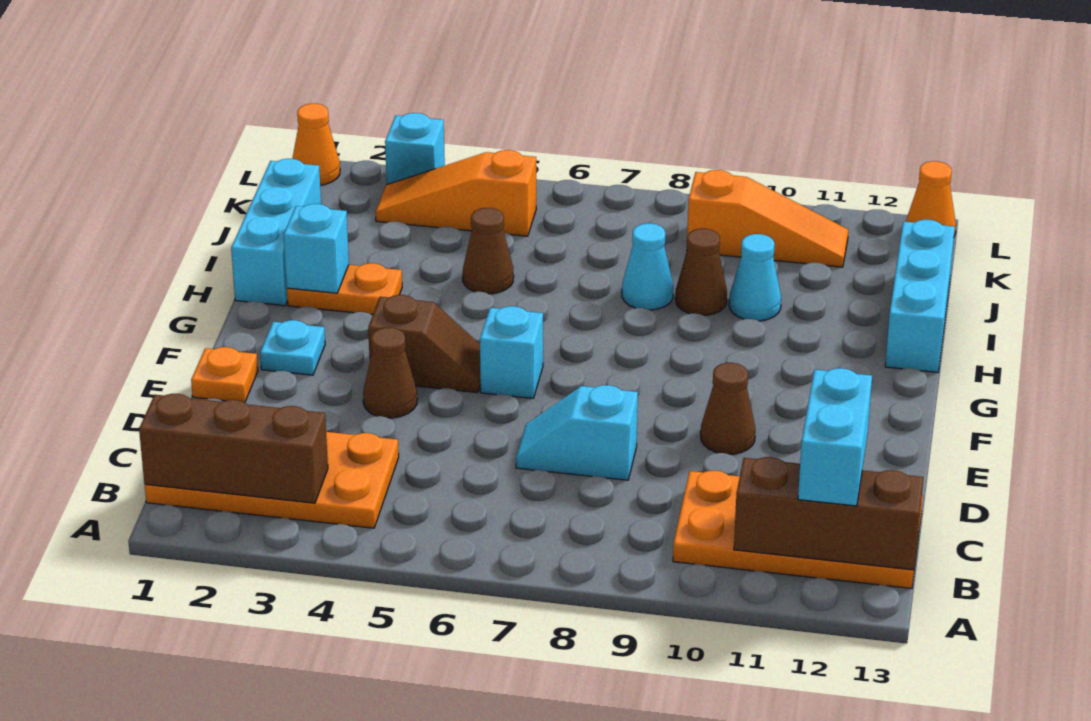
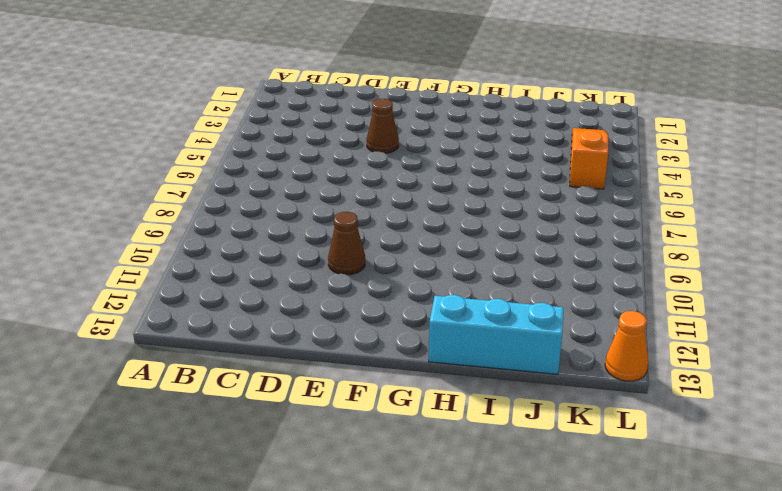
none -> orange plate B1:C4 level 1
none -> orange plate B10:C13 level 1
none -> cyan slope D7:D8 level 1 top 8

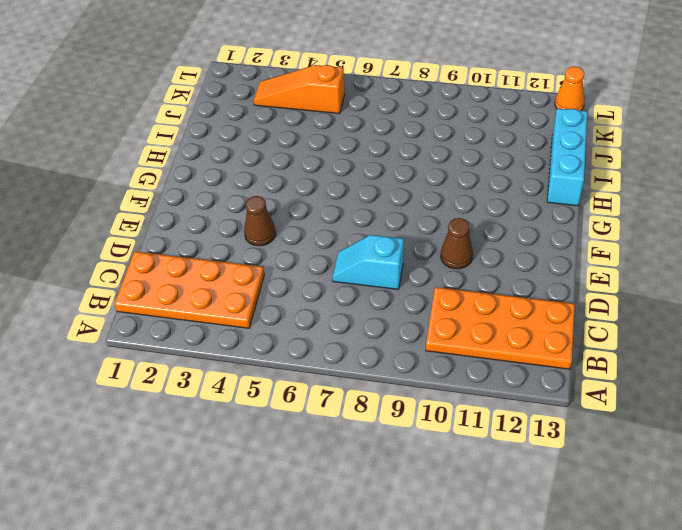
none -> orange plate E1 level 1
none -> cyan plate F2 level 1
none -> brown slope F4:F5 level 1 top 4

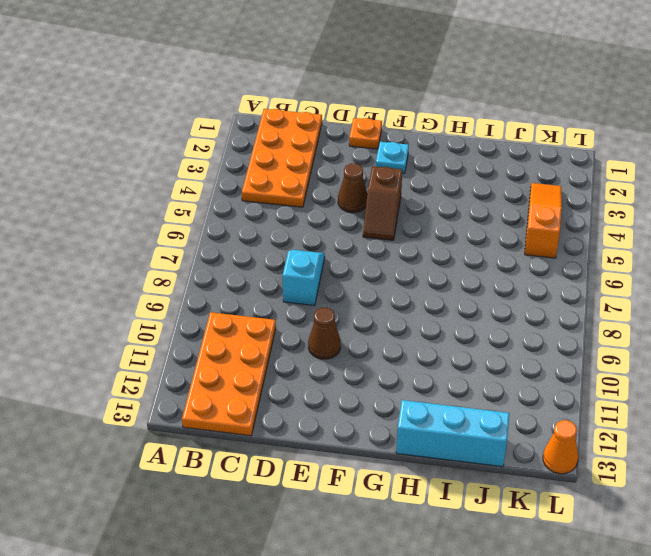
none -> cyan brick F6 level 1
none -> cyan brick H1:J1 level 1
none -> orange plate H2:H3 level 1

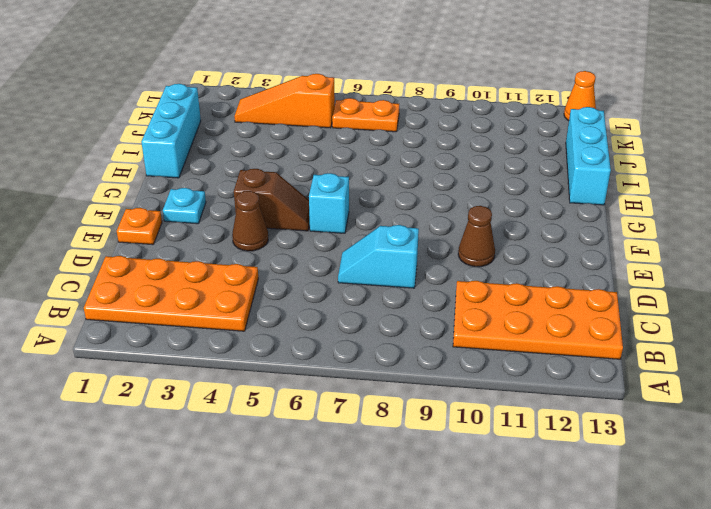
orange plate K6:K7 level 1 -> orange plate H2:H3 level 1
none -> brown cone I5 level 1
none -> cyan cone I8 level 1
none -> brown cone I9 level 1

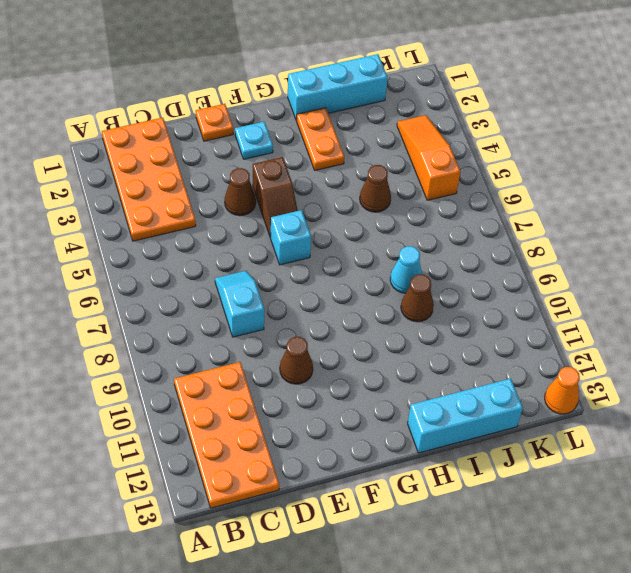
none -> cyan cone I10 level 1
none -> orange slope K9:K11 level 1 top 9
none -> orange cone L1 level 1

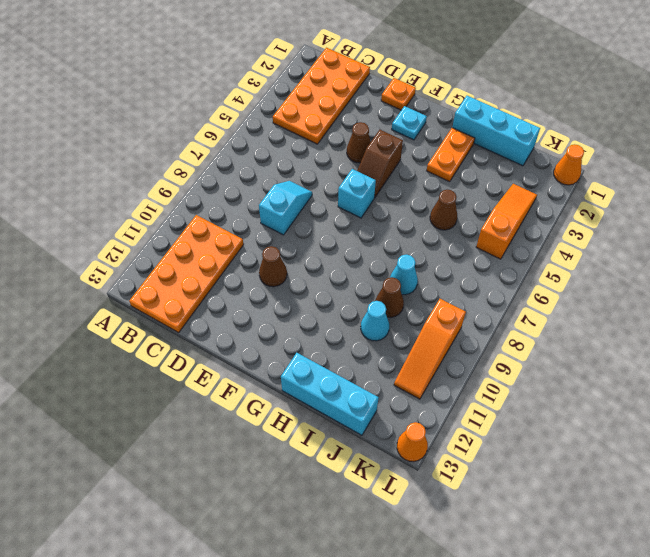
none -> cyan brick L3 level 1
none -> brown brick B1:B3 level 2
none -> brown brick B11:B13 level 2

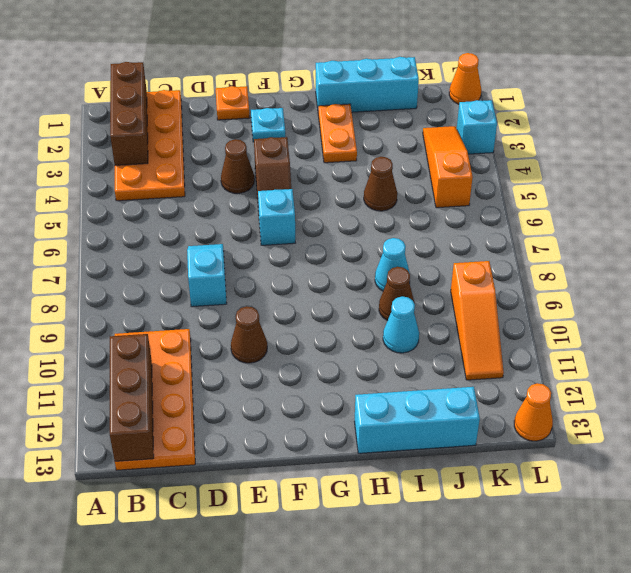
none -> cyan brick H2 level 2
none -> cyan brick B12:C12 level 3

